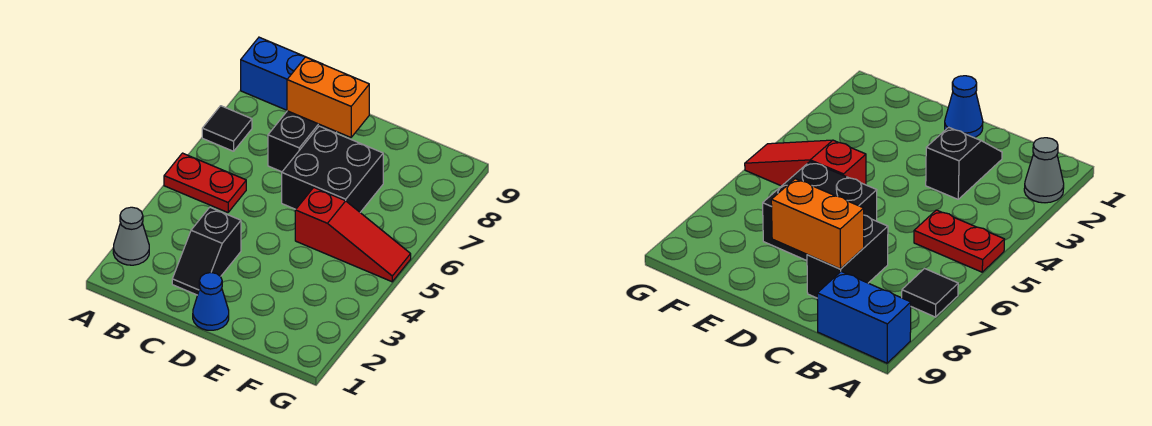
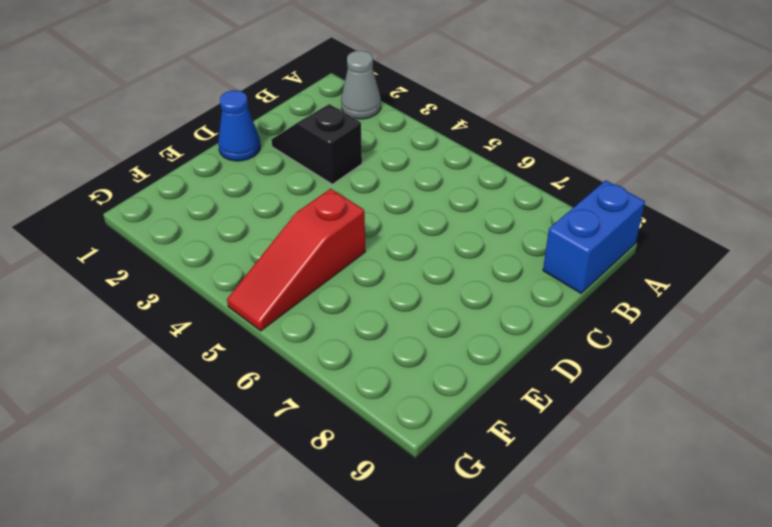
none -> red plate A5:B5 level 1
none -> black tile A7 level 1

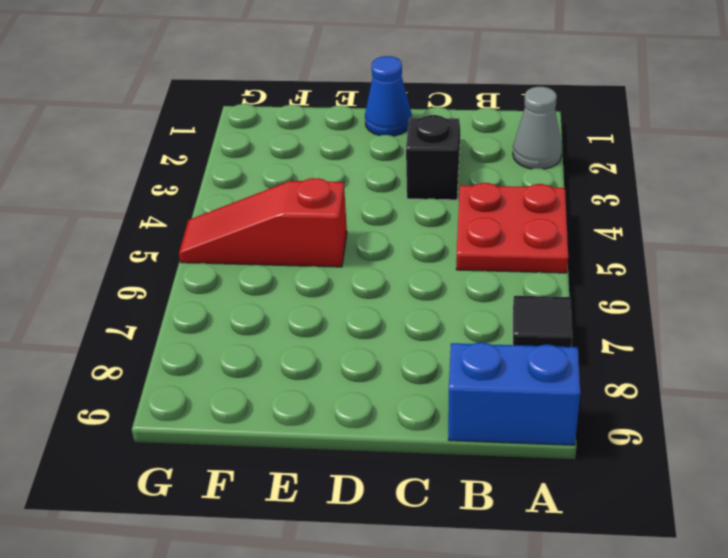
red plate A4:B5 level 1 -> red plate A5:B5 level 1
none -> black brick C7:C8 level 1
none -> black brick D6:E7 level 1

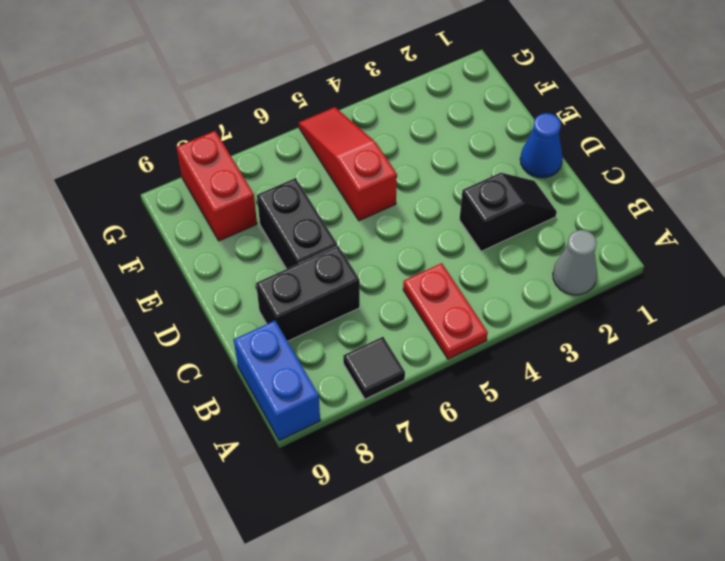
black brick D7:E7 level 1 -> black brick D6:E7 level 1
red brick F8:G8 level 1 -> none
none -> orange brick C8:D8 level 2

